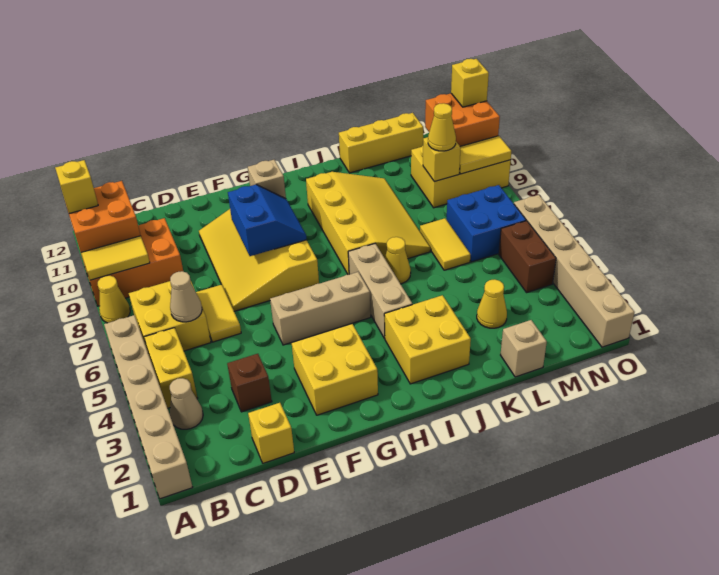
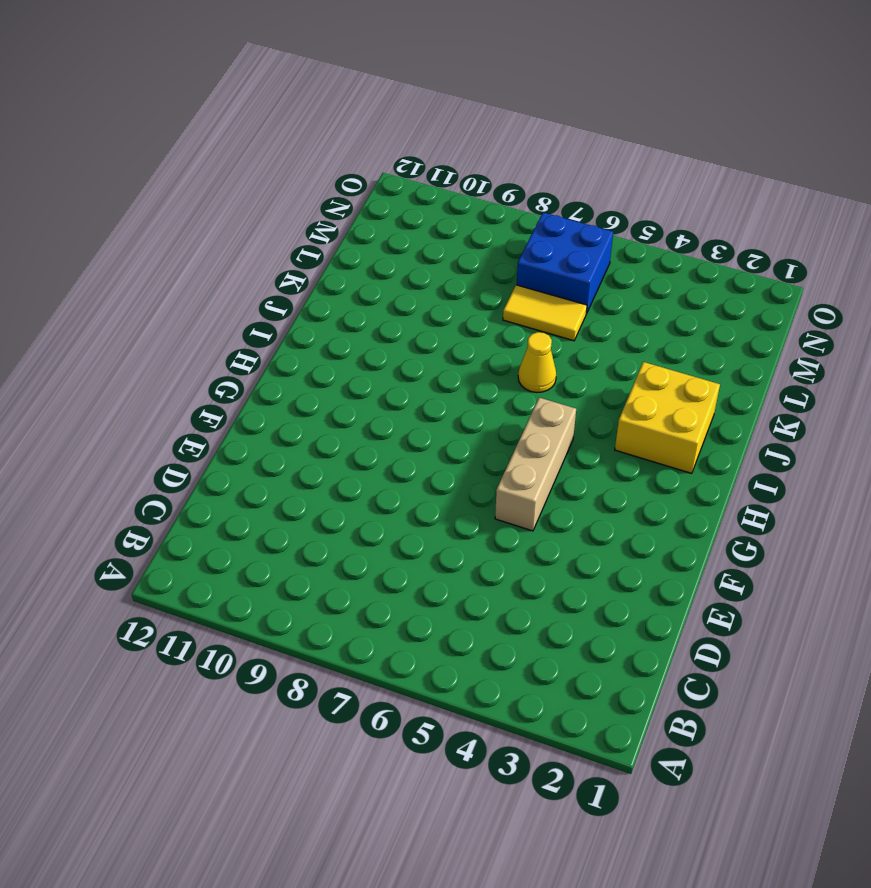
none -> tan brick A1:A6 level 1
none -> yellow cone A8 level 1
none -> orange brick A9:C10 level 1
none -> tan cone B3 level 1

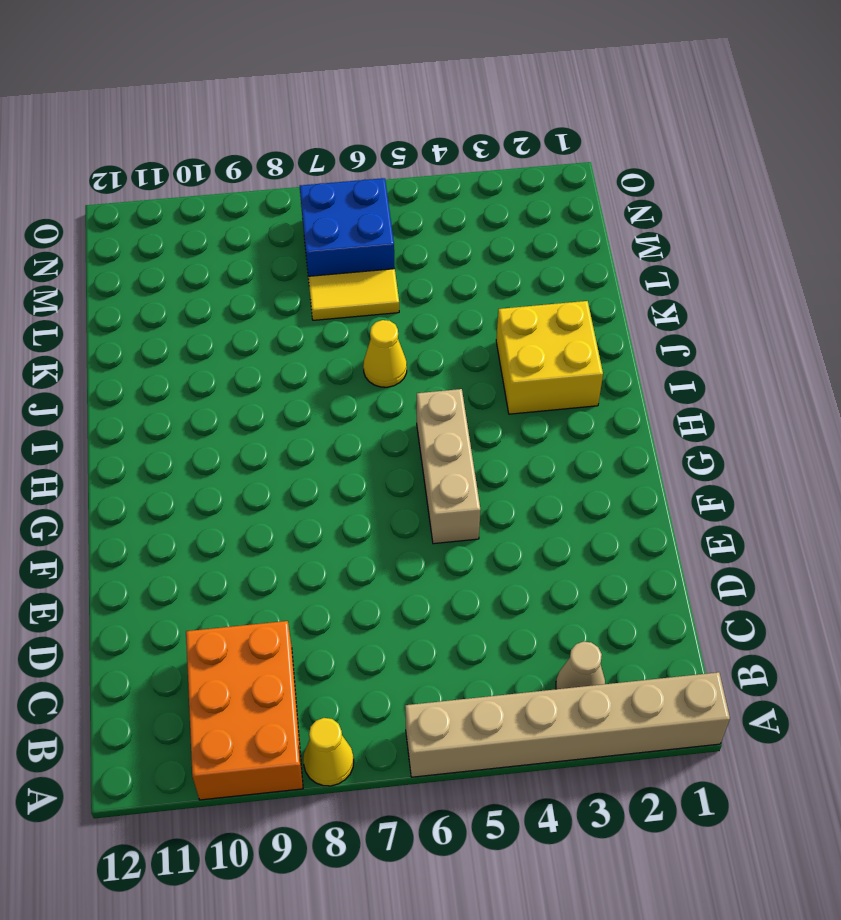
none -> yellow brick B4:B5 level 1
none -> yellow brick B6:C7 level 1
none -> yellow brick D1 level 1
none -> brown brick D3 level 1

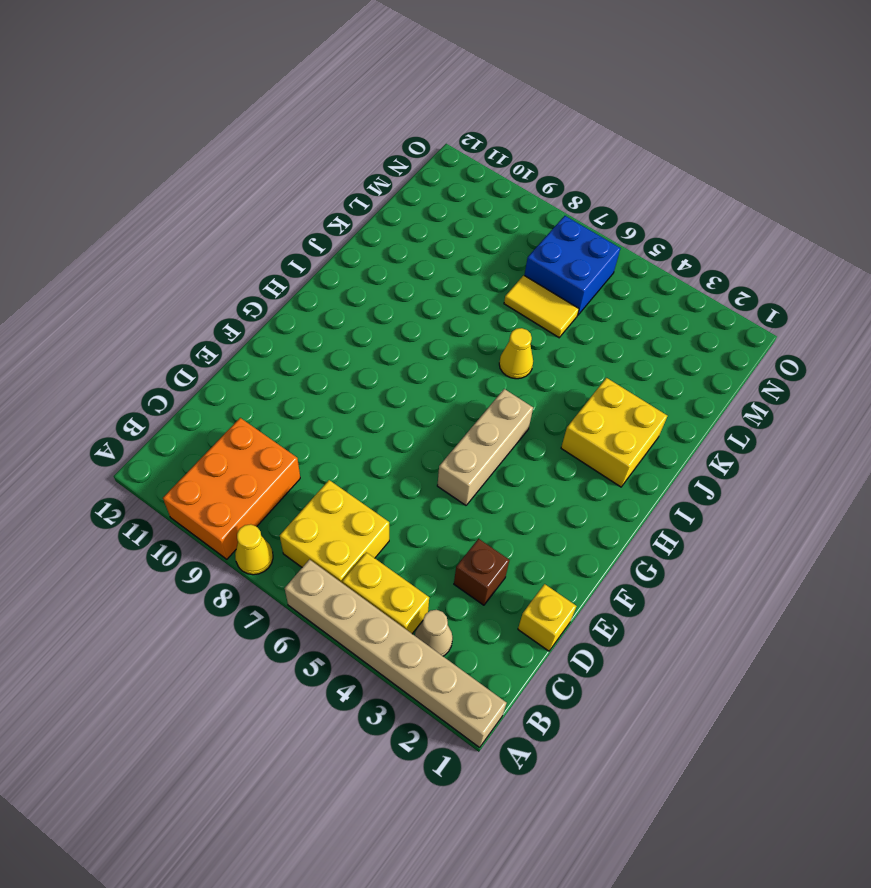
none -> yellow tile D6:D7 level 1
none -> yellow slope E7:G10 level 1 top G
none -> yellow brick F2:G3 level 1
none -> tan brick I4:I6 level 1

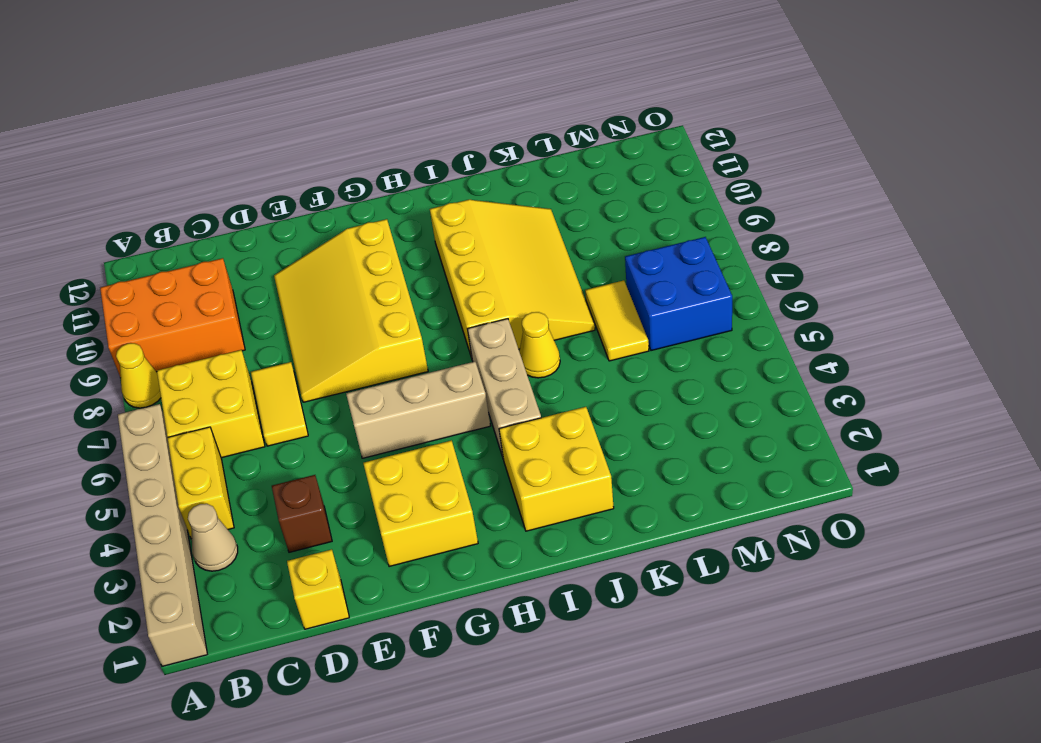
none -> yellow brick K12:M12 level 1
none -> tan brick L1 level 1
none -> yellow cone L3 level 1
none -> yellow brick M9:O10 level 1

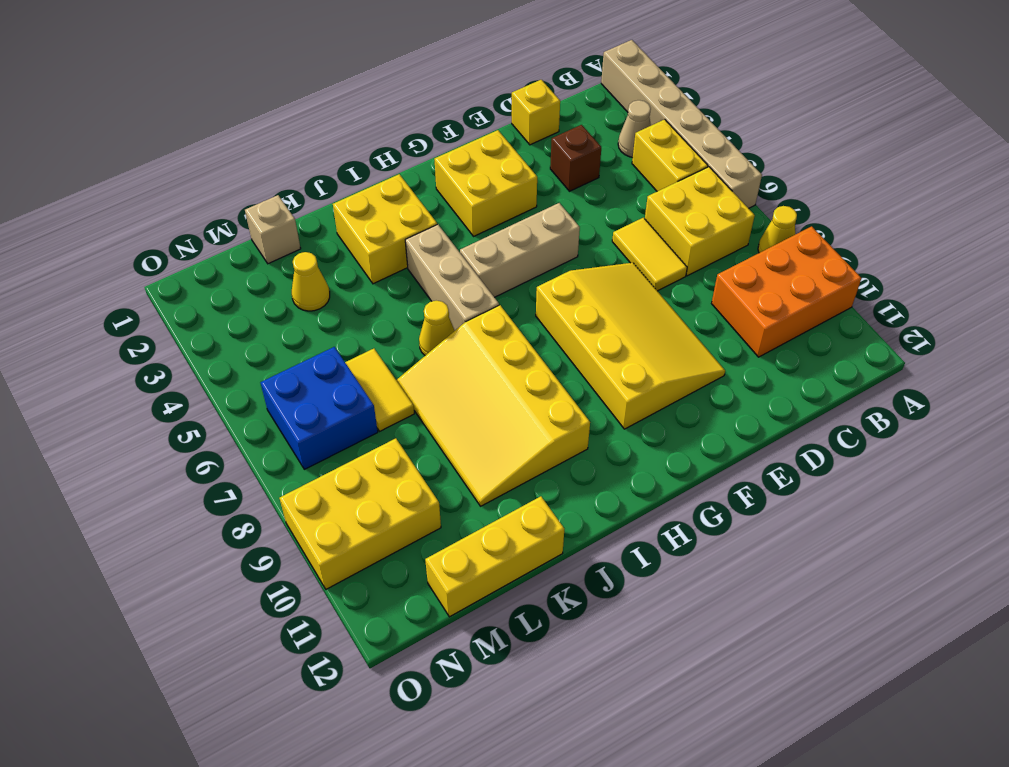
none -> brown brick N4:N5 level 1
none -> tan brick O1:O6 level 1
none -> yellow tile A9:B9 level 2
none -> orange brick A10:B11 level 2

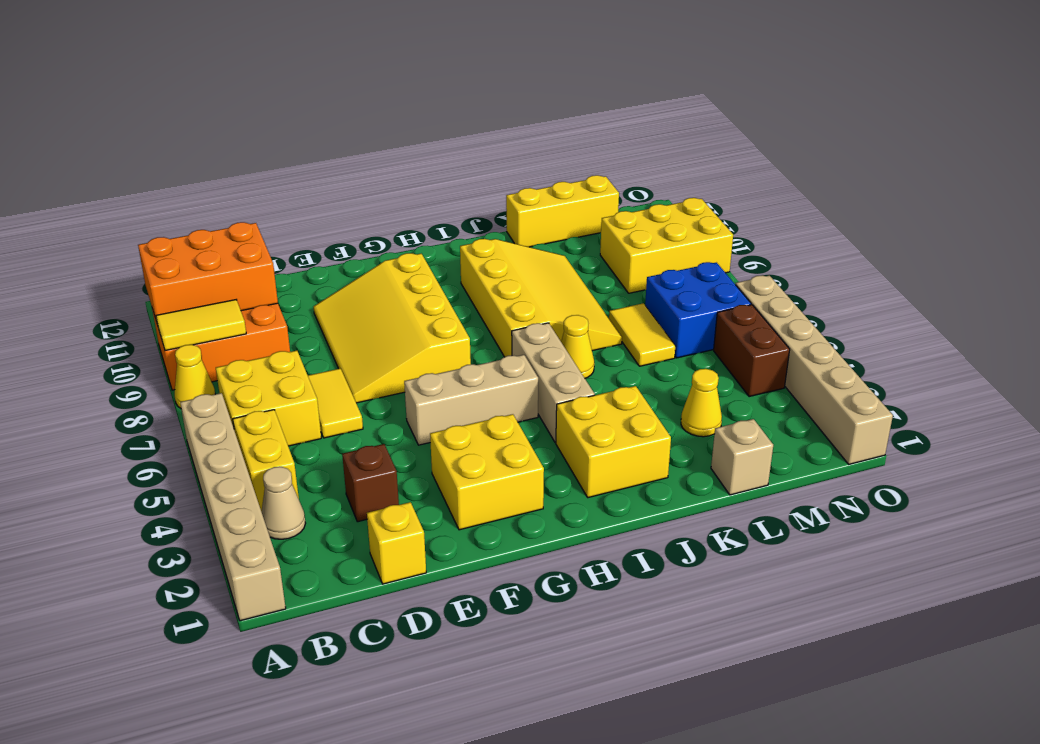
orange brick A10:C11 level 2 -> orange brick A10:B11 level 2
none -> tan cone C6 level 2
none -> blue slope F8:G9 level 2 top F
none -> tan brick G10 level 2
none -> yellow brick M9 level 2

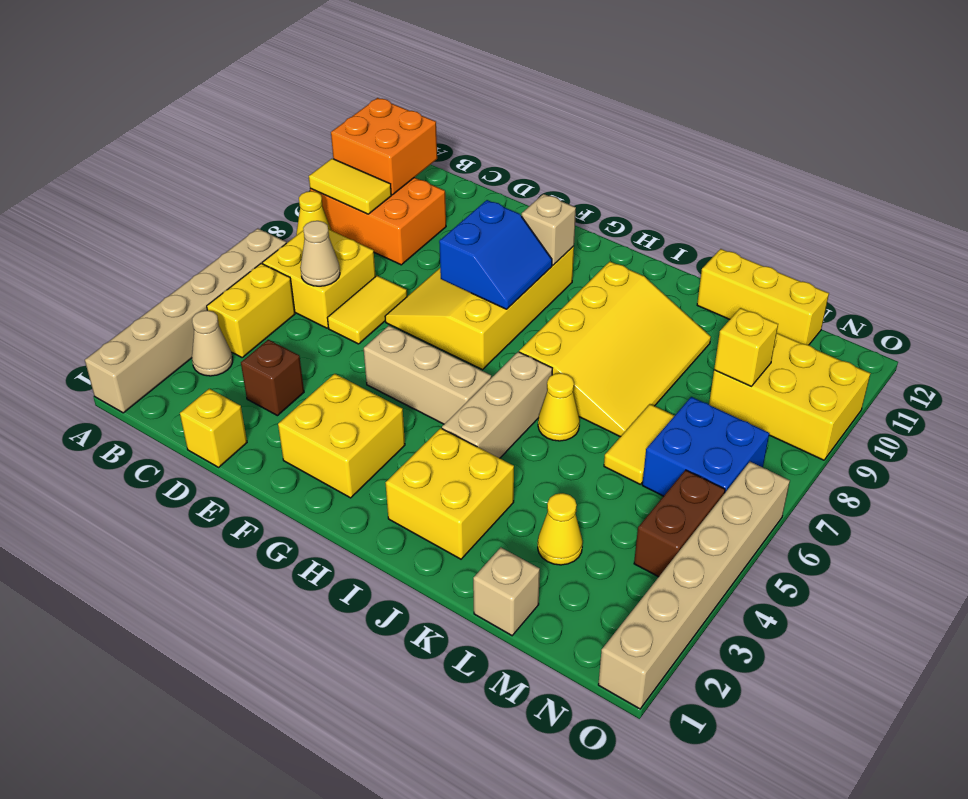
none -> yellow tile N9:O9 level 2
none -> orange brick N10:O11 level 2
none -> yellow brick A11 level 3
none -> yellow cone M9 level 3

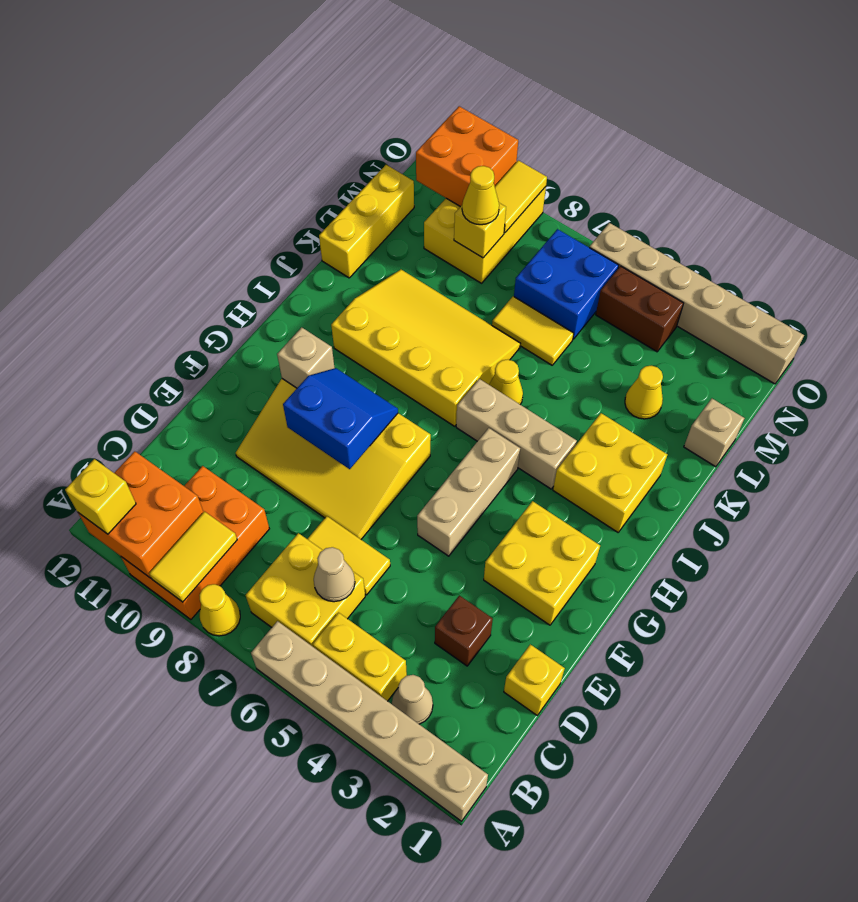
none -> yellow brick O11 level 3

